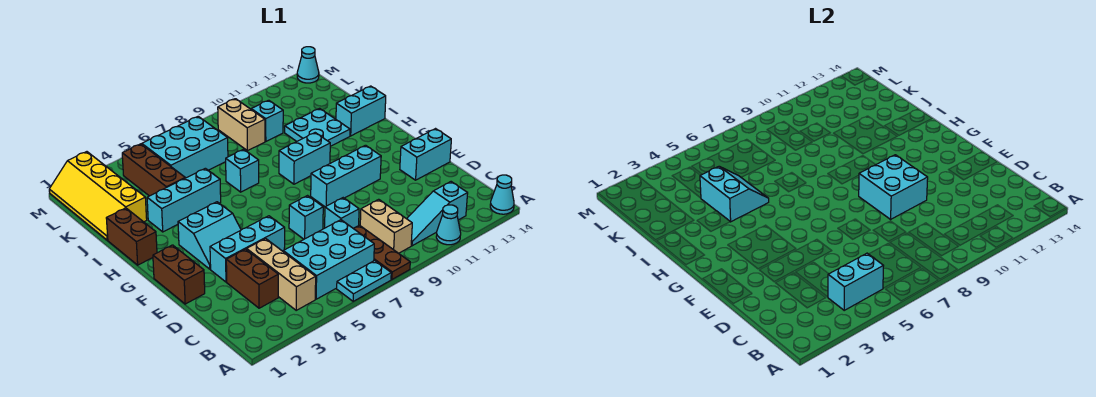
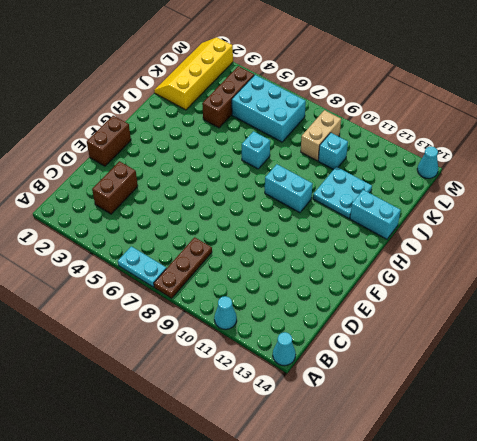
none -> tan brick B4:D4 level 1
none -> cyan brick B5:C7 level 1
none -> tan brick B9:C9 level 1
none -> cyan slope B10:B12 level 1 top 12

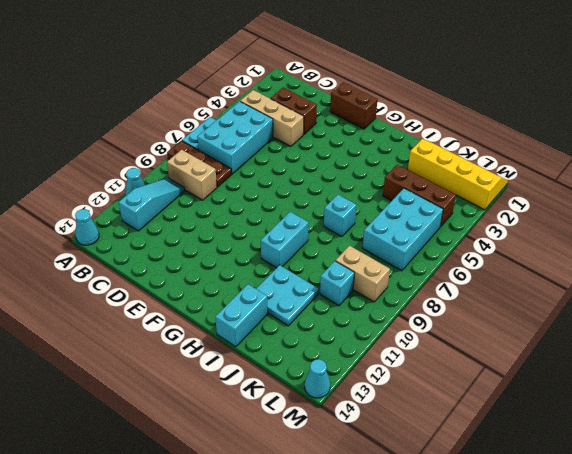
none -> cyan brick D8 level 1
none -> cyan brick E3:E5 level 1
none -> cyan brick E7 level 1
none -> cyan brick E13:E14 level 1

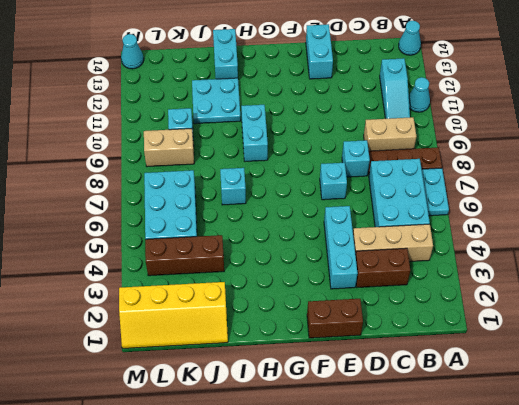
none -> cyan slope F3:G4 level 1 top G
none -> cyan brick F9:F11 level 1
none -> brown brick H1:I1 level 1
none -> cyan brick I3:I5 level 1

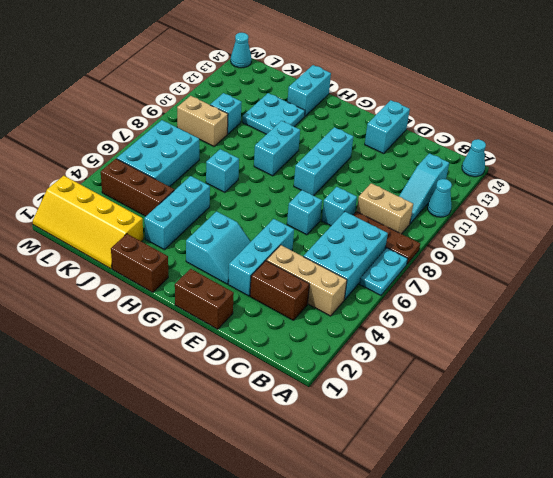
none -> cyan brick B4:B5 level 2
none -> cyan brick E9:F10 level 2
none -> cyan slope I4:J5 level 2 top 4

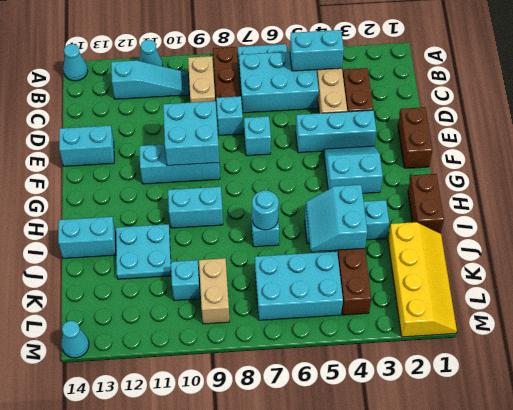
cyan round brick I7 level 2 -> none

